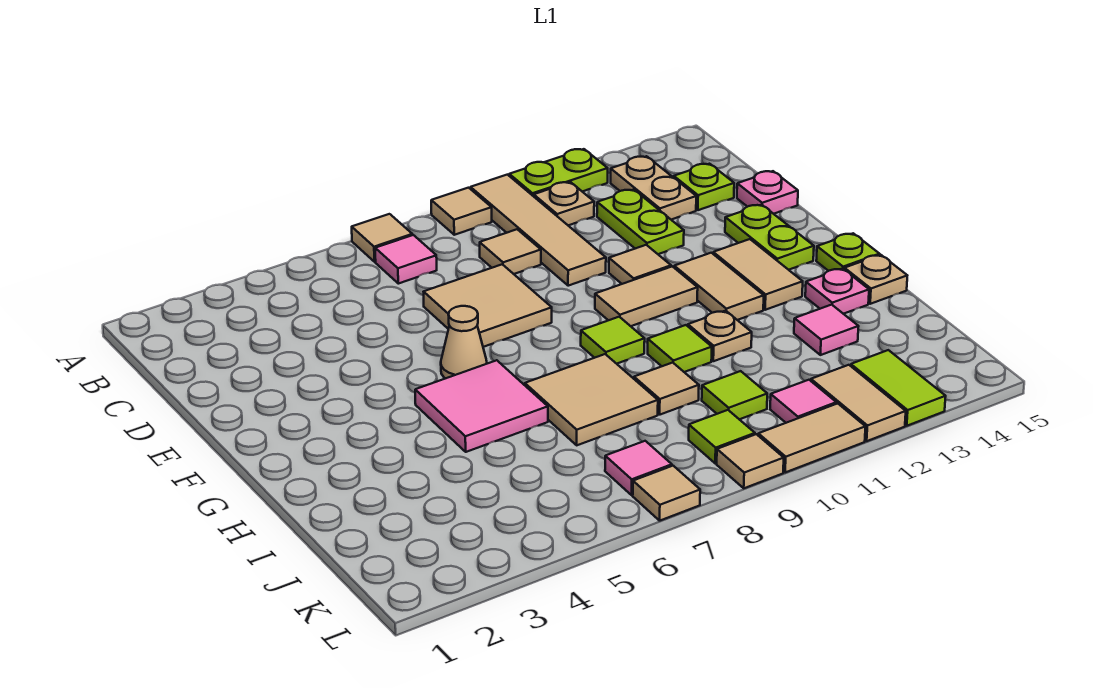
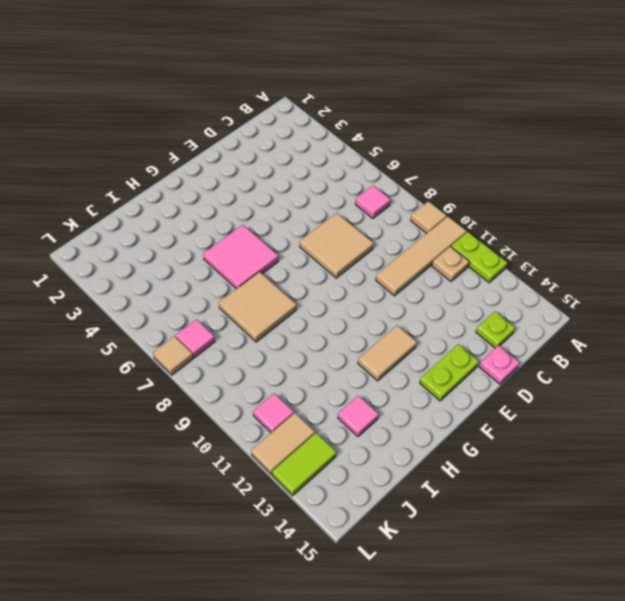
none -> tan tile A7 level 1
none -> tan plate B13:C13 level 1
none -> tan tile C9 level 1
none -> lime plate C12:D12 level 1

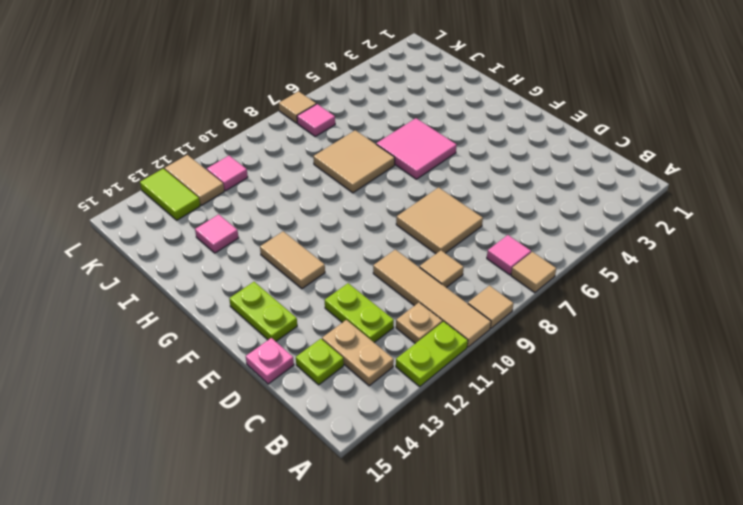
none -> tan tile E11 level 1
none -> tan cone F6 level 1
none -> tan tile F10:F11 level 1
none -> tan tile F13:G13 level 1

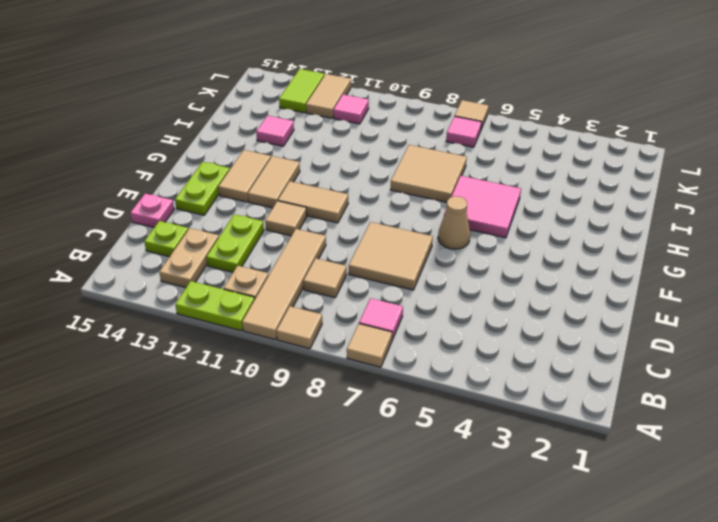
none -> lime tile G9 level 1
none -> lime plate G15 level 1
none -> lime tile H10 level 1
none -> tan plate H11 level 1

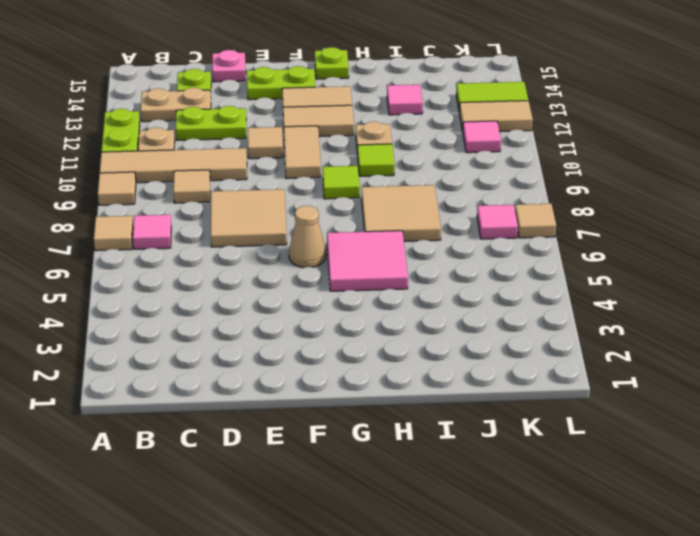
none -> pink plate H14 level 1
none -> tan plate H15 level 1
none -> tan tile I9 level 1
none -> lime tile J10 level 1

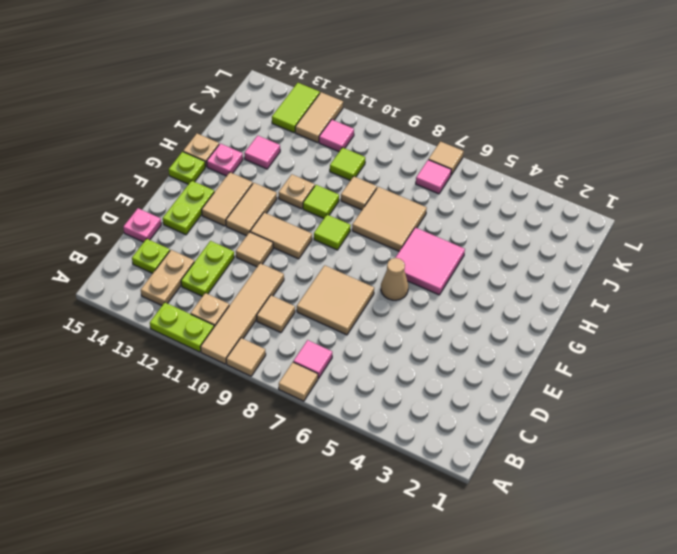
none -> lime tile K9 level 1
none -> tan tile L9 level 1
none -> tan tile L10:L11 level 1

